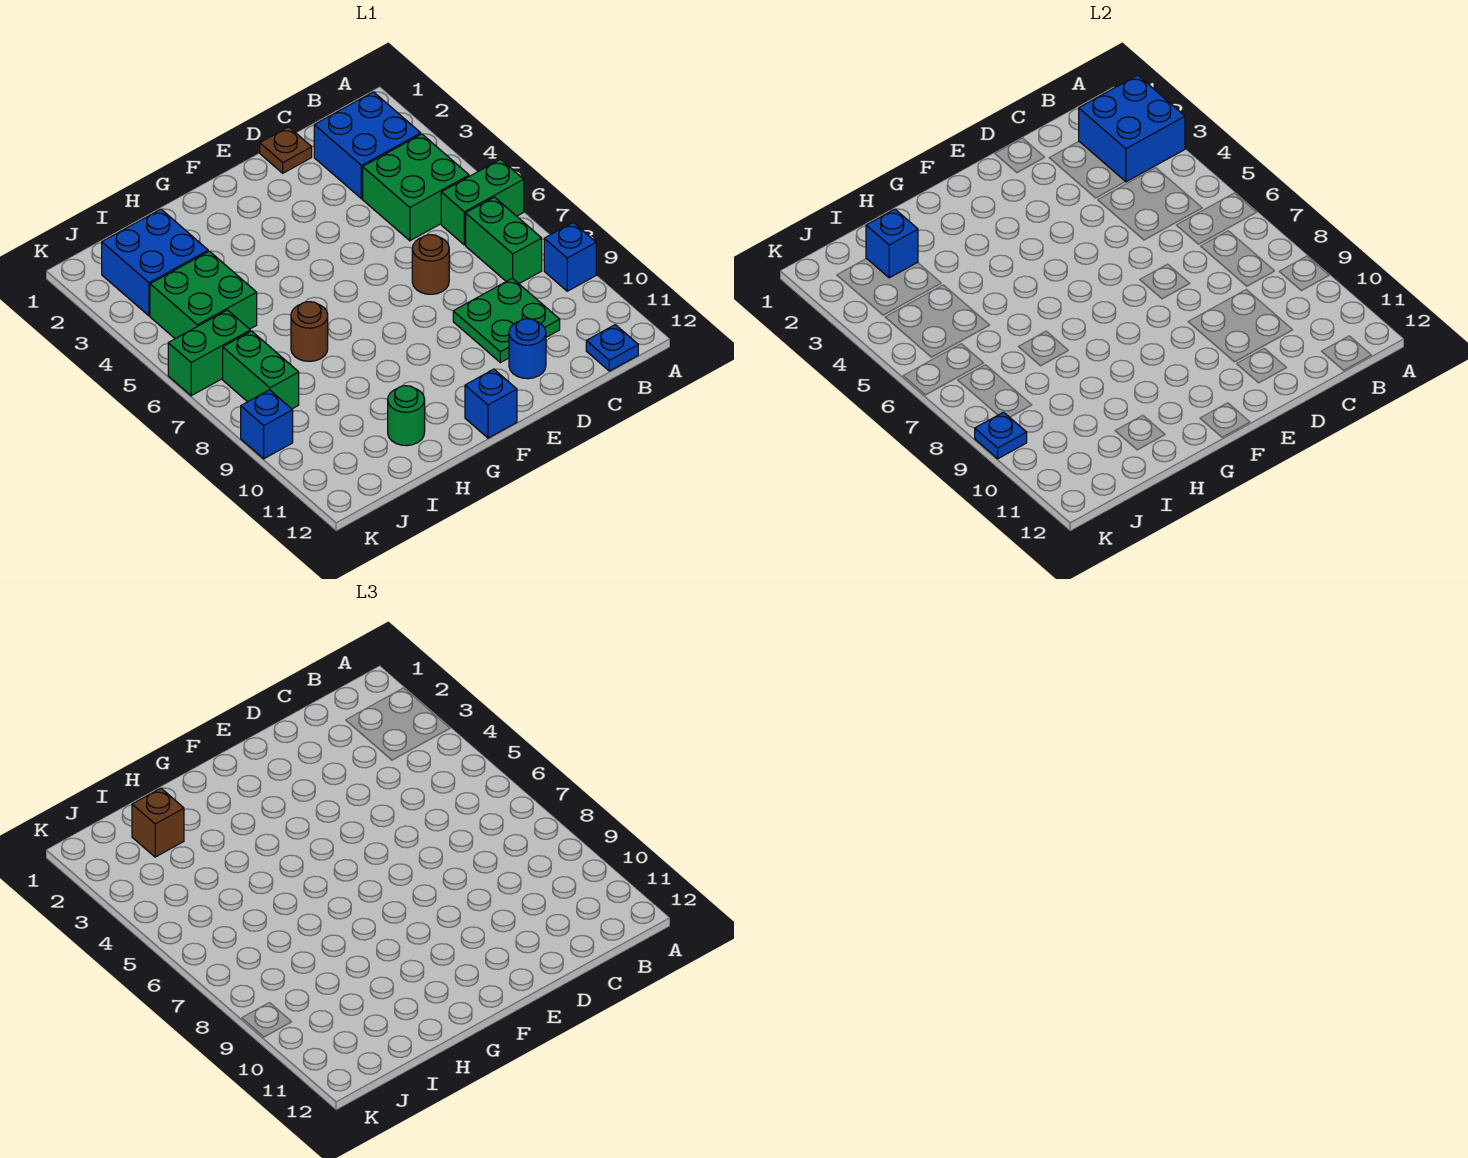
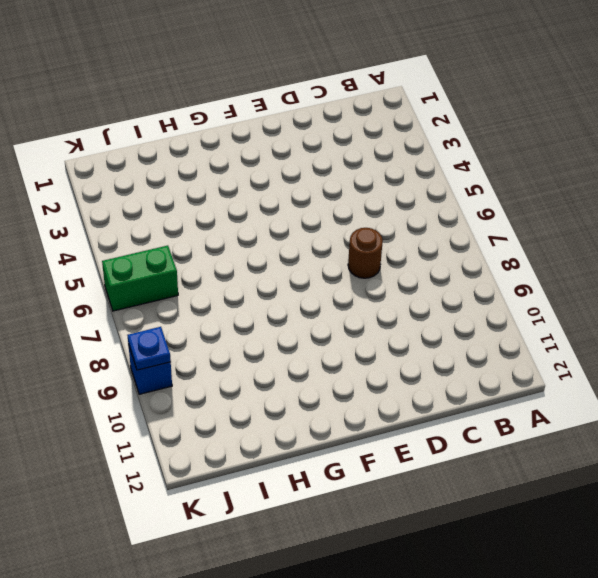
none -> green brick A6:B6 level 1
none -> blue brick A9 level 1
none -> blue brick B2:C3 level 1

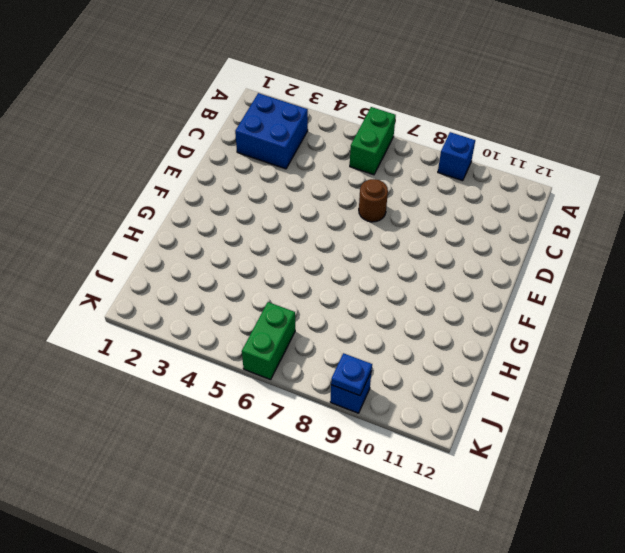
none -> green brick B4:C5 level 1
none -> green brick B7:B8 level 1
none -> blue plate B12 level 1

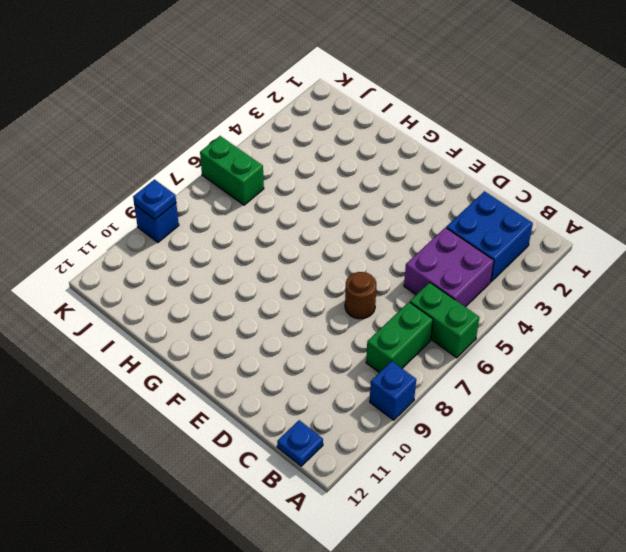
purple brick B4:C5 level 1 -> green brick B4:C5 level 1
none -> green plate C9:D10 level 1
none -> brown plate D1 level 1
none -> blue round brick D11 level 1

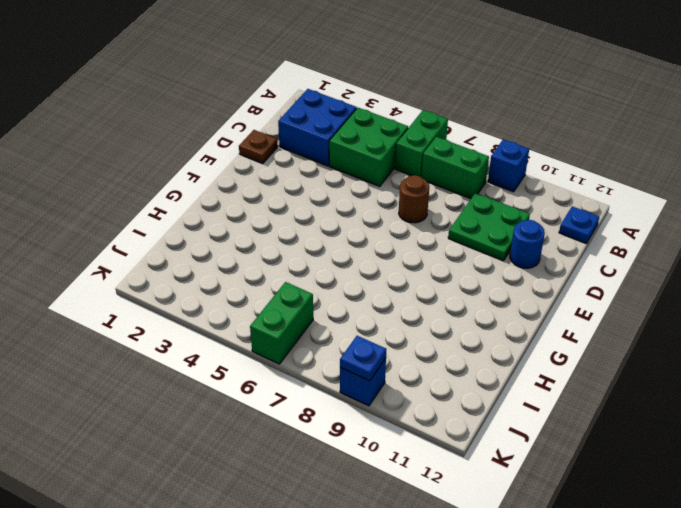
none -> blue brick F12 level 1
none -> brown round brick H7 level 1
none -> green round brick H11 level 1

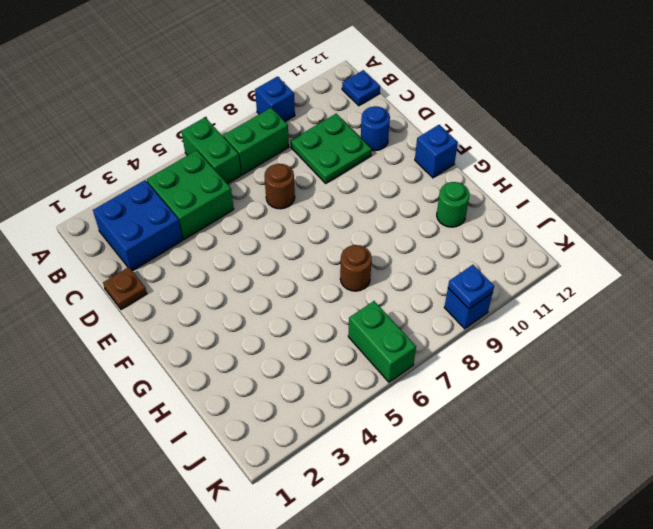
none -> blue brick I2:J3 level 1
none -> green brick I4:J5 level 1
none -> green brick J7:J8 level 1

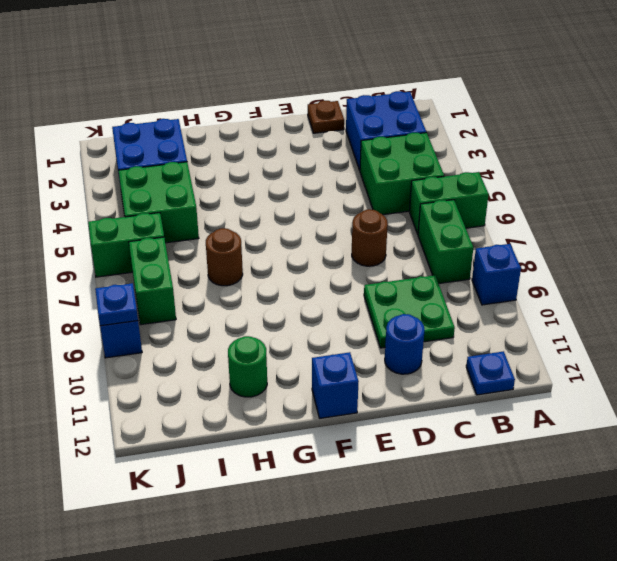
none -> blue brick A2:B3 level 2
none -> blue brick I2 level 2
none -> brown brick I2 level 3

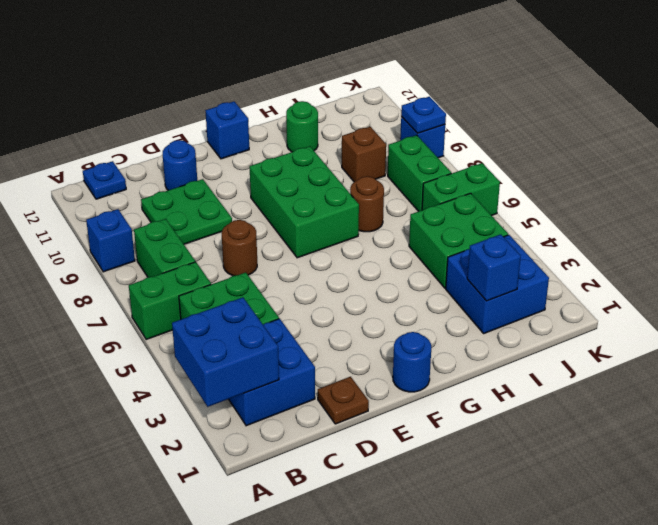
blue round brick F1 level 1 -> none
green brick F7:G9 level 1 -> none
brown brick I9 level 1 -> brown brick I2 level 3

